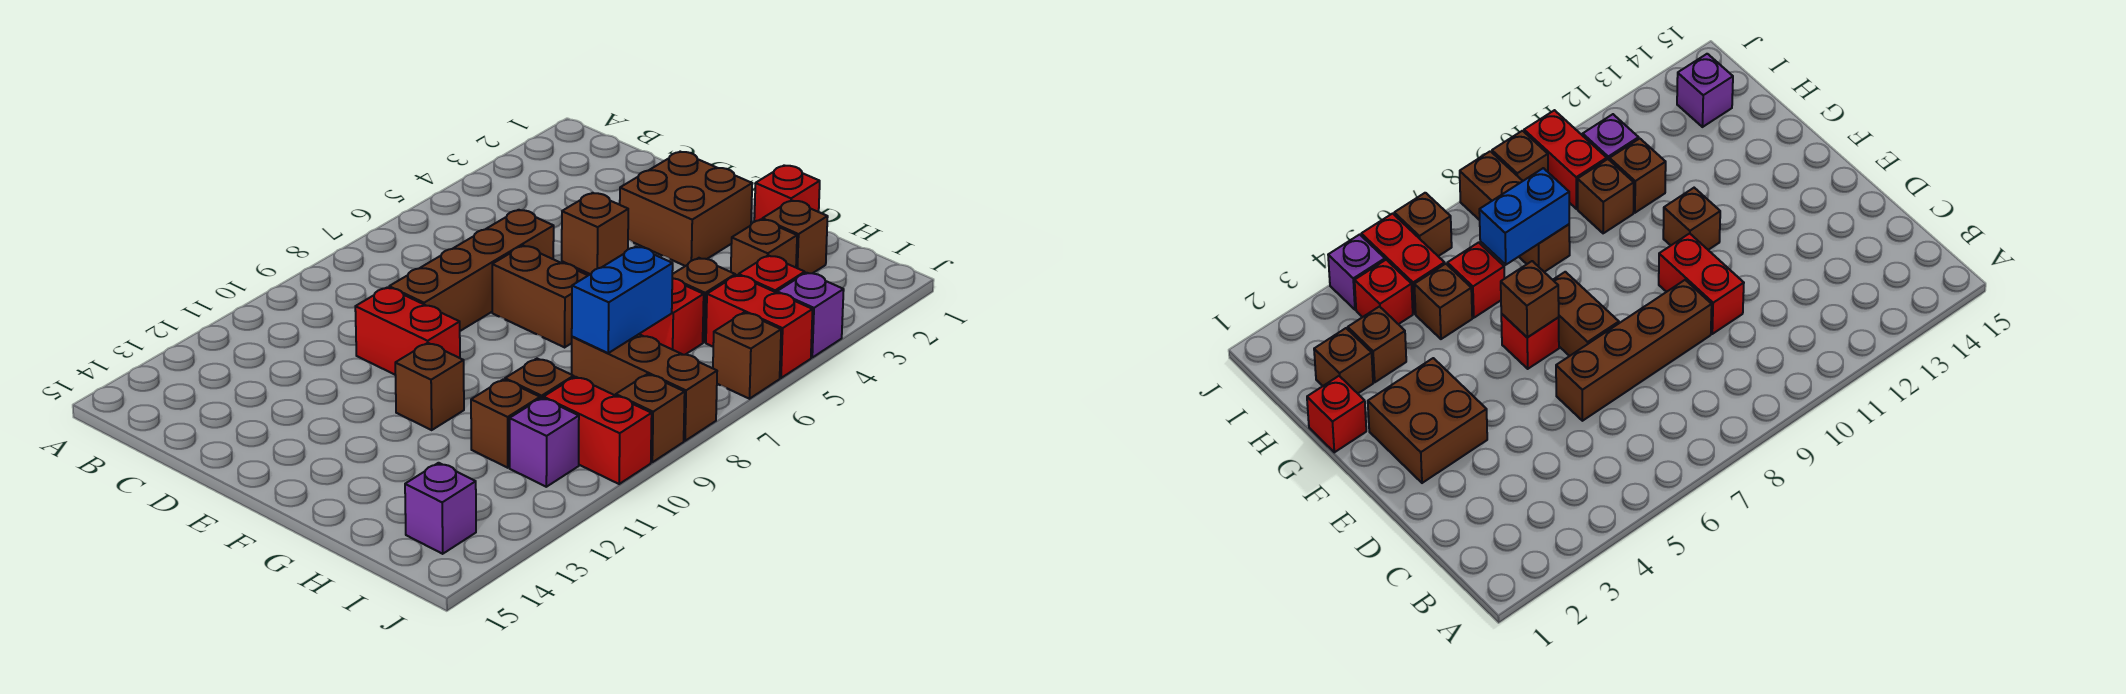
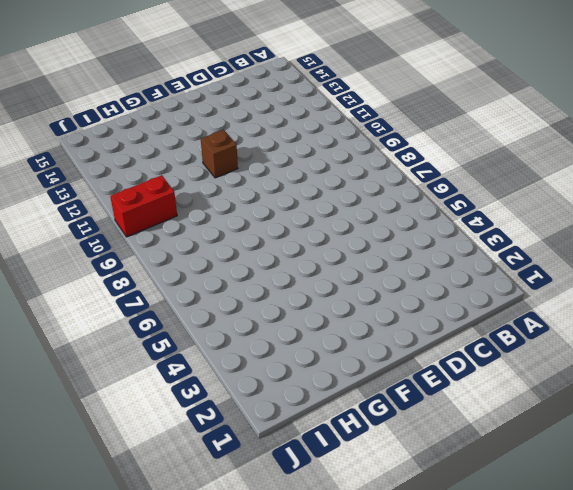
none -> brown brick D6:D9 level 1
none -> red brick D10:E10 level 1
none -> brown brick E2:F3 level 1

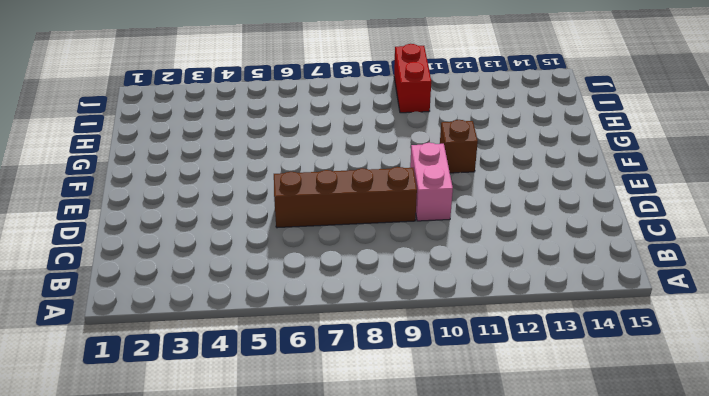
pink brick D10:E10 level 1 -> red brick D10:E10 level 1
none -> brown brick E2:F3 level 1
none -> brown brick E7:F7 level 1
none -> red brick F6 level 1

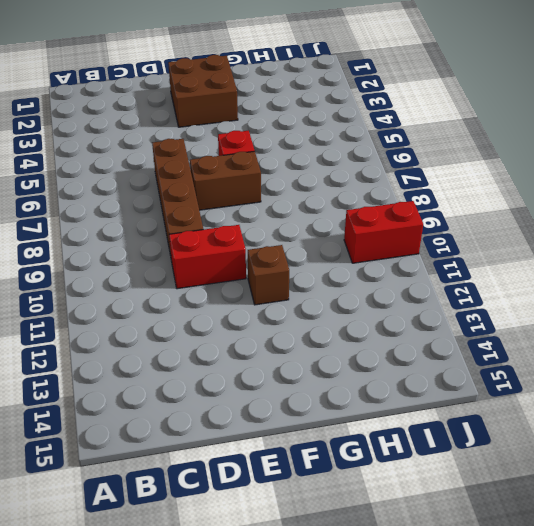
none -> red brick G1 level 1
none -> brown brick H2 level 1
none -> brown brick H3 level 1

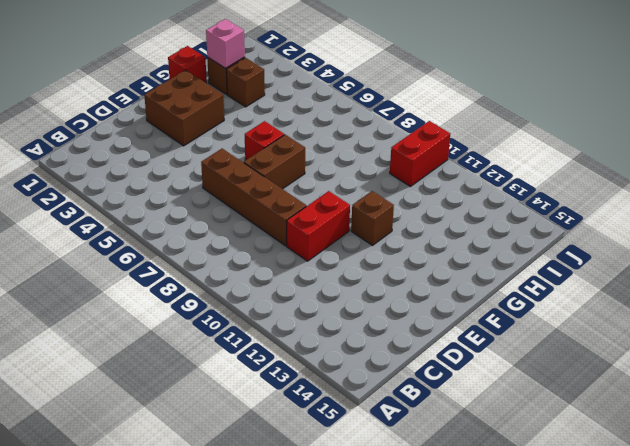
pink brick H2 level 2 -> none
none -> brown brick H5 level 1
none -> red brick H6 level 1
none -> brown brick H8:J8 level 1

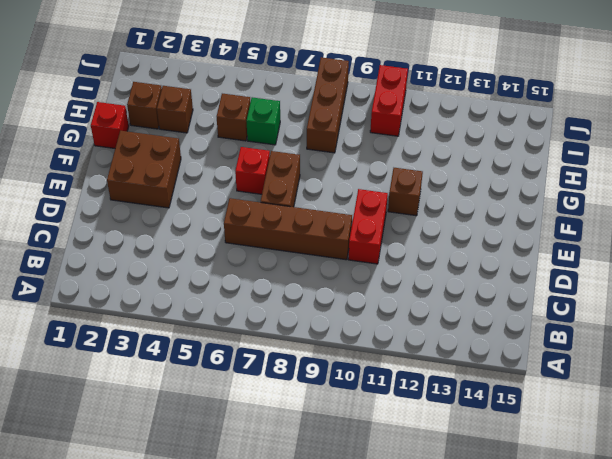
green brick H6 level 1 -> red brick H6 level 1
none -> brown brick H10 level 1
none -> brown brick H11 level 1
none -> red brick I4 level 1

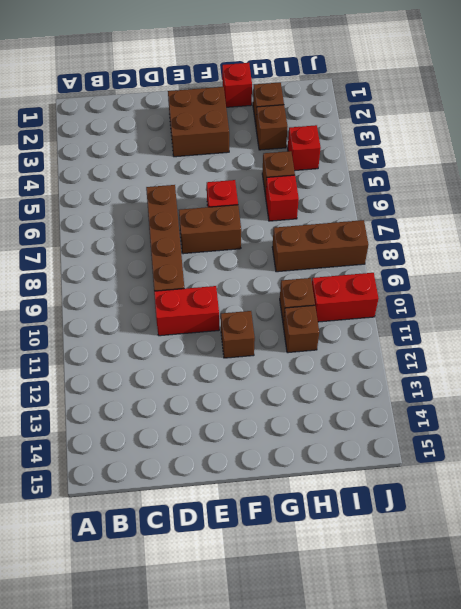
none -> red brick I5:J5 level 1
none -> purple brick I11 level 1
none -> purple brick I14 level 1

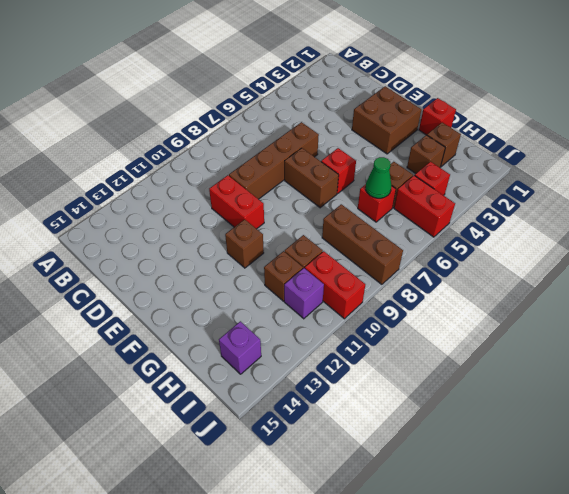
green cone H6 level 2 -> none
none -> purple brick J4 level 1
none -> brown brick J6 level 1
none -> brown brick J9 level 1

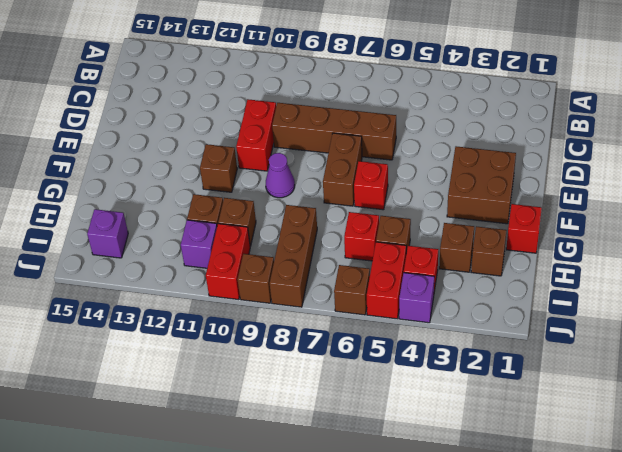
purple cone F9 level 1 -> none
none -> brown brick F6 level 2
none -> blue brick H7:H8 level 2

